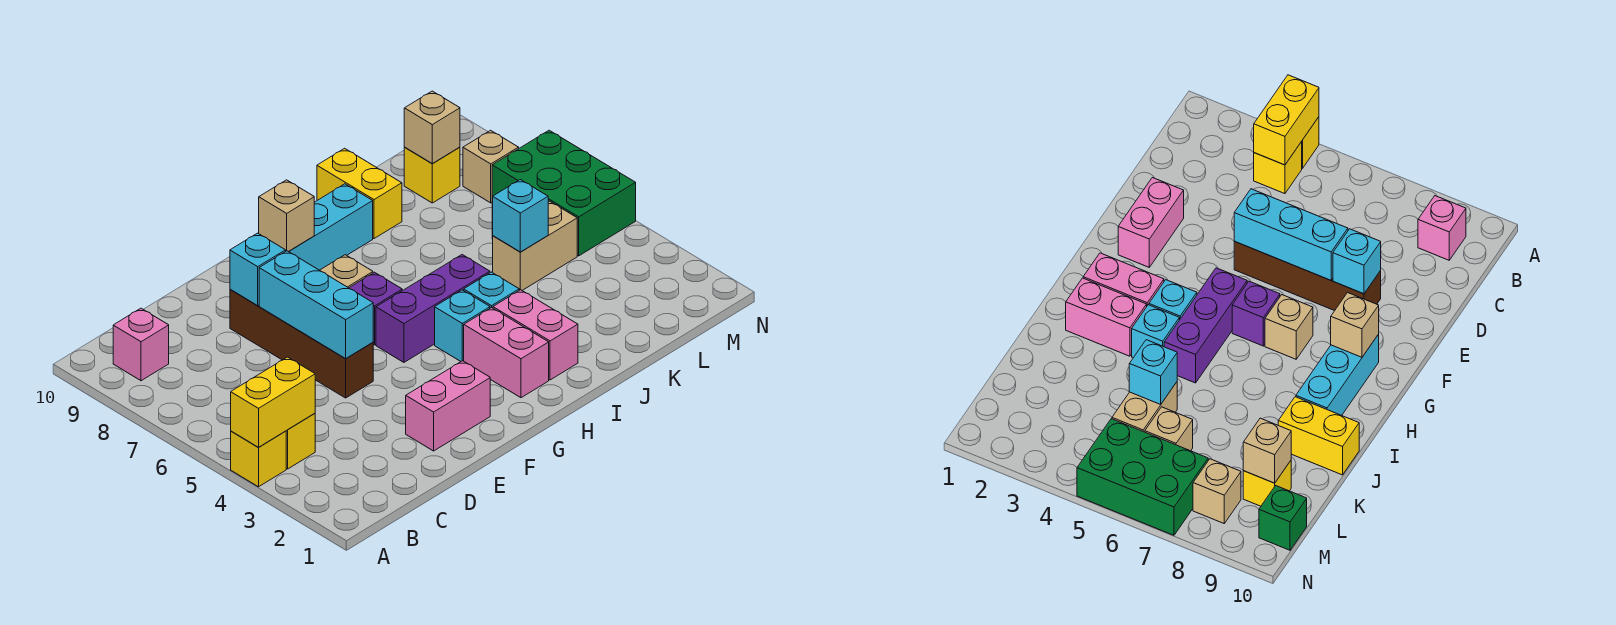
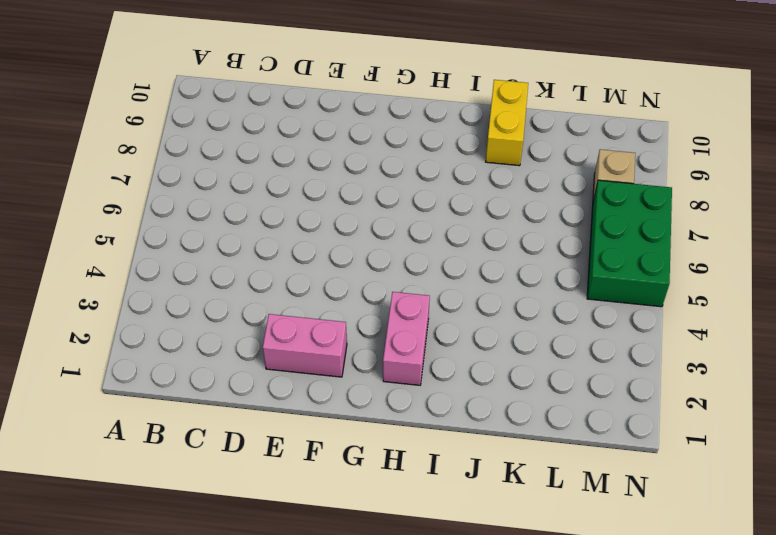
none -> yellow brick A4 level 1
none -> yellow brick B4 level 1
none -> pink brick B9 level 1

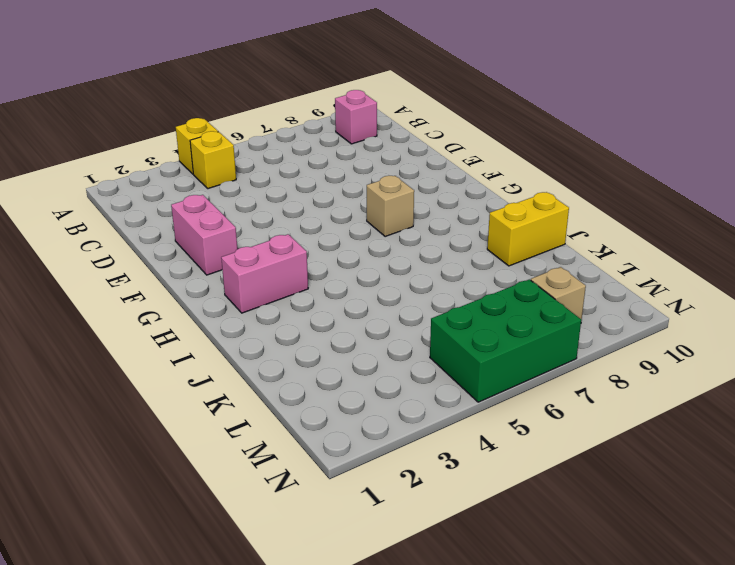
none -> brown brick E5:E8 level 1
none -> purple brick G5:I5 level 1
none -> purple brick G6 level 1

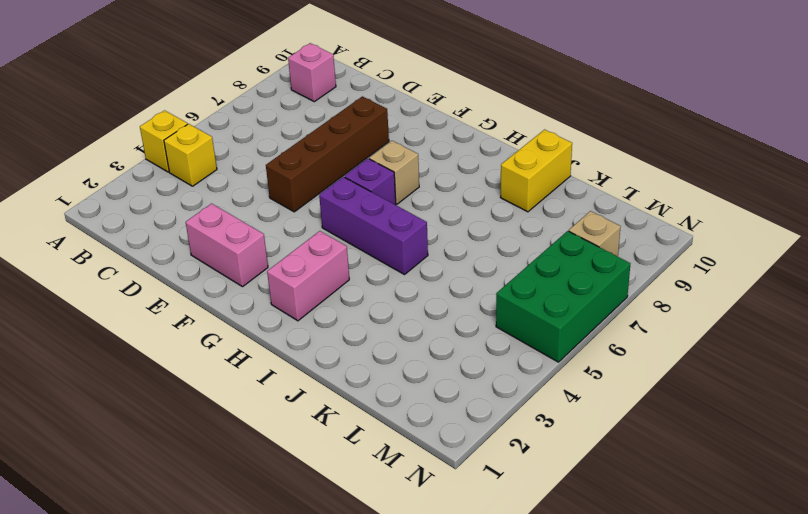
none -> cyan brick G9:I9 level 1
none -> cyan brick H4 level 1
none -> pink brick I2:I3 level 1

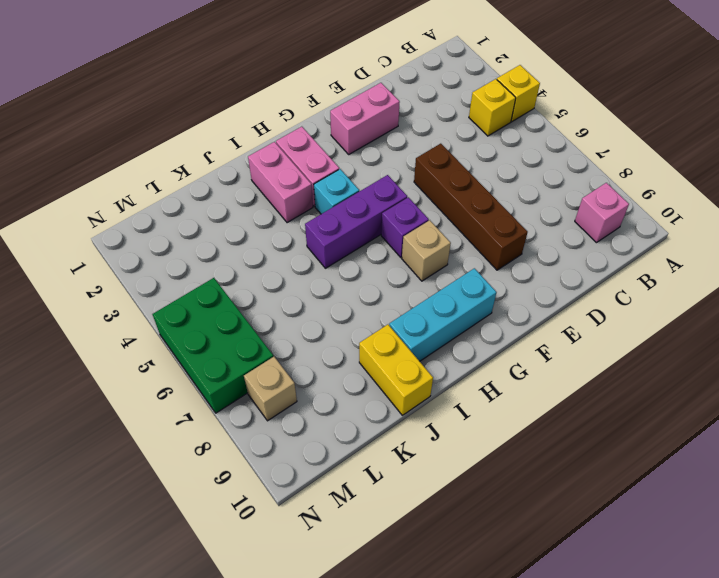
none -> cyan brick I4 level 1
none -> tan brick K5:L5 level 1
none -> tan brick L6 level 1

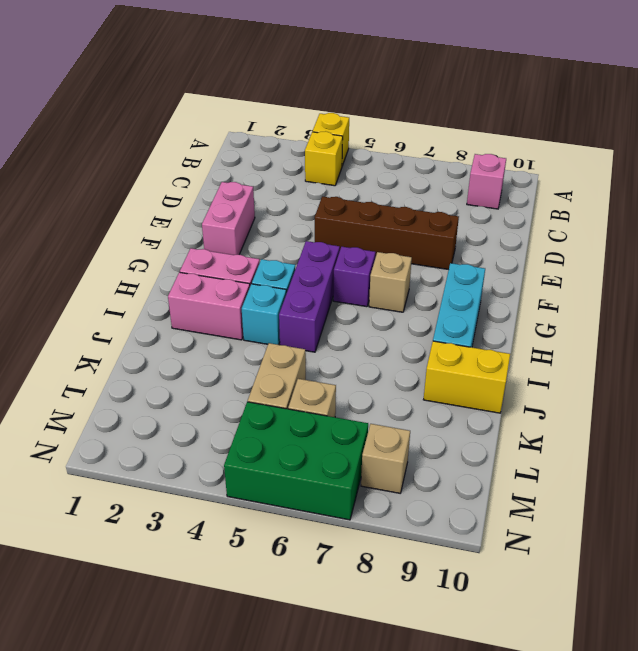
none -> yellow brick L9 level 1
none -> green brick M10 level 1
none -> yellow brick A4:B4 level 2

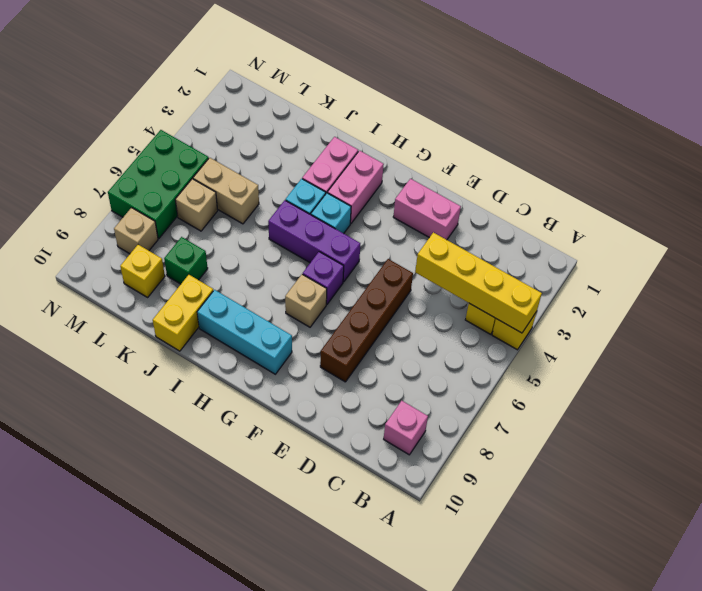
yellow brick A4:D4 level 2 -> yellow brick A4:B4 level 2
green brick K8 level 1 -> green brick M10 level 1
none -> cyan brick E5:E7 level 2
none -> cyan brick E8 level 2
none -> tan brick G9 level 2

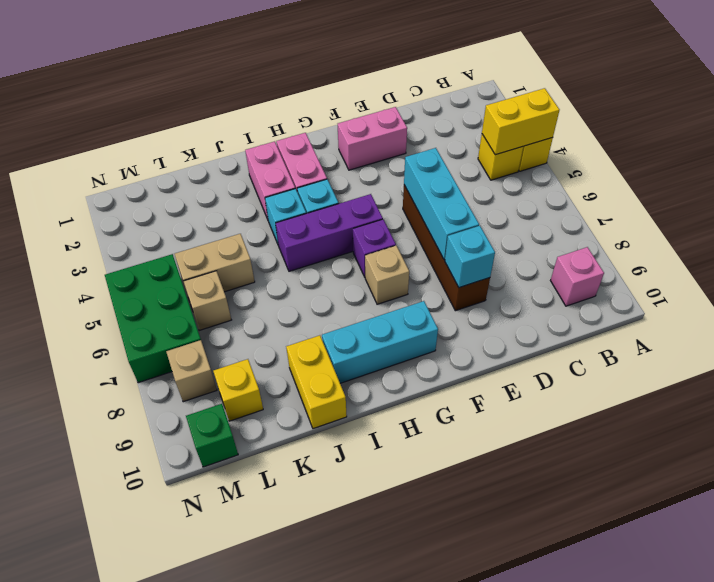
none -> tan brick G9 level 2
none -> cyan brick K5 level 2
none -> tan brick L9 level 2

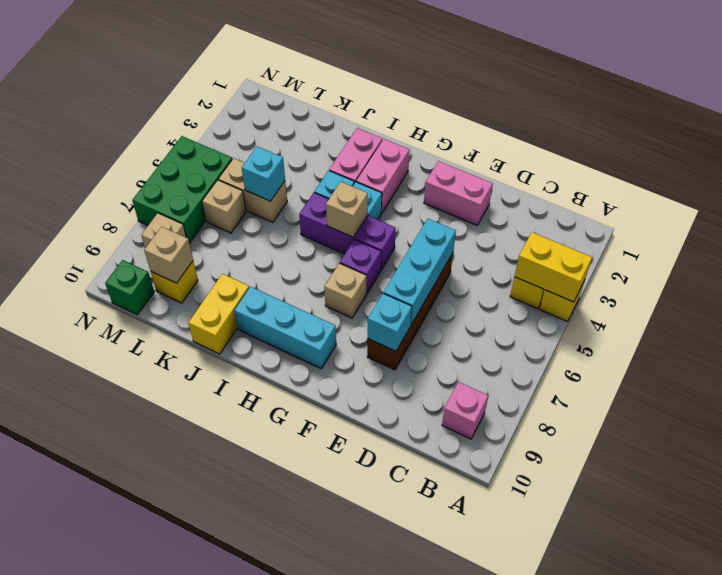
tan brick H5 level 2 -> tan brick G9 level 2

